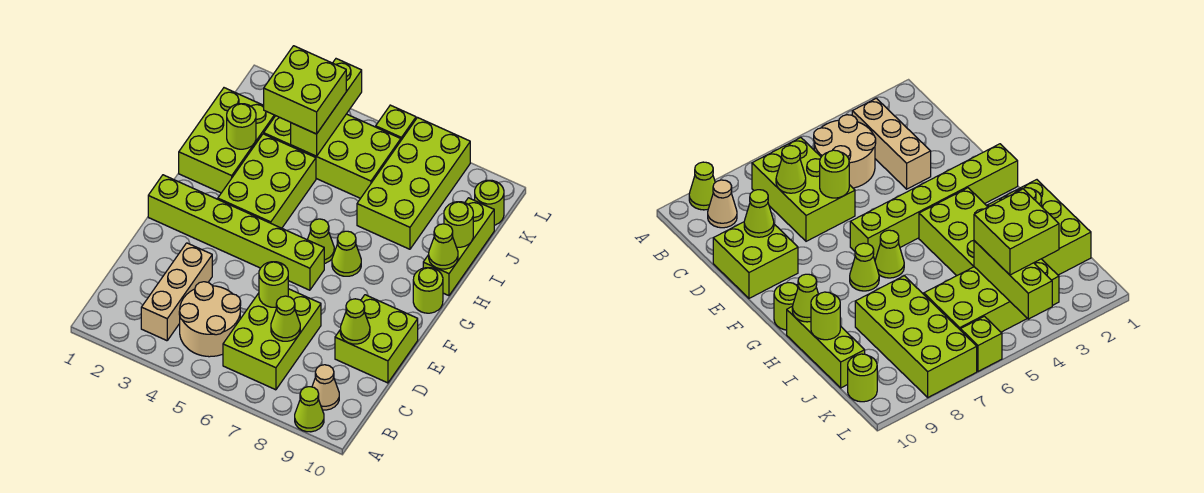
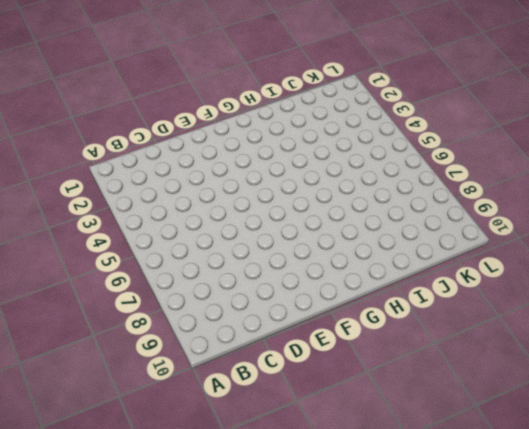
none -> lime cone A9 level 1
none -> tan brick B3:D3 level 1
none -> tan round brick B4:C5 level 1

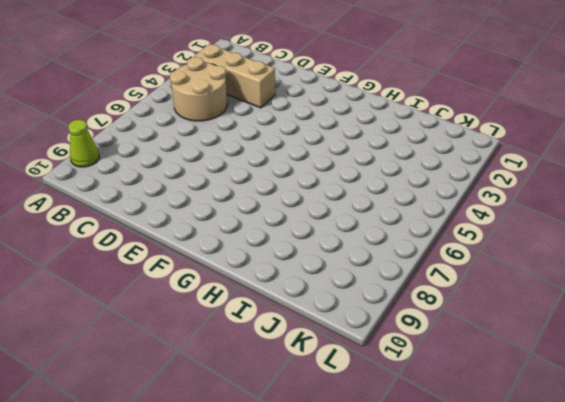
none -> lime brick B6:D7 level 1
none -> tan cone B9 level 1
none -> lime brick D9:E10 level 1

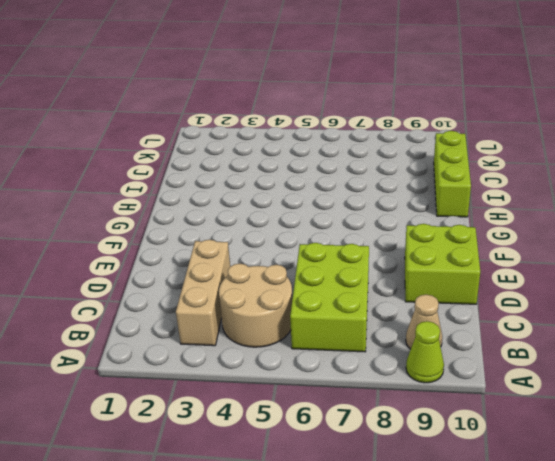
none -> lime brick F1:F6 level 1
none -> lime brick G3:I4 level 1
none -> lime cone G6 level 1

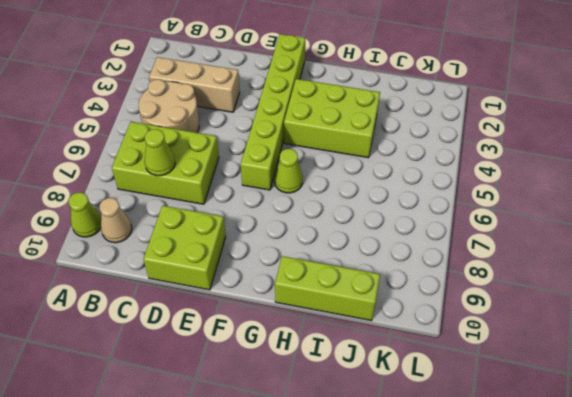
none -> lime cone G7 level 1
none -> lime round brick G10 level 1
none -> lime brick H1:J2 level 1

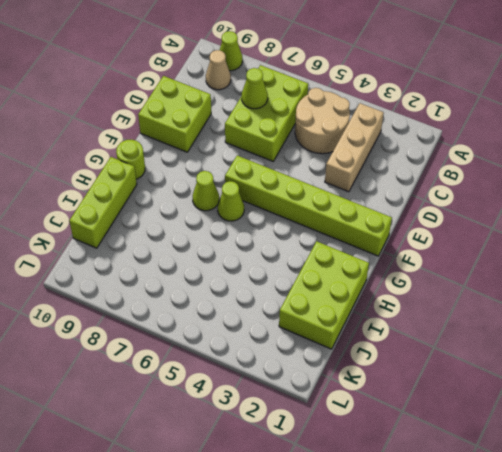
none -> lime brick G3:I4 level 1
none -> lime brick I7:L8 level 1
none -> lime brick J3:K6 level 1

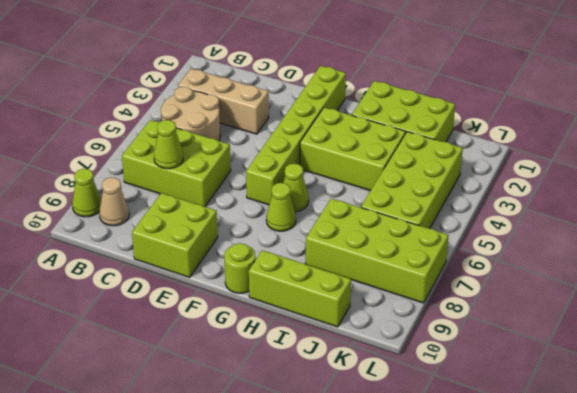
none -> lime round brick K10 level 1
none -> lime brick L6 level 1
none -> lime round brick D6 level 2

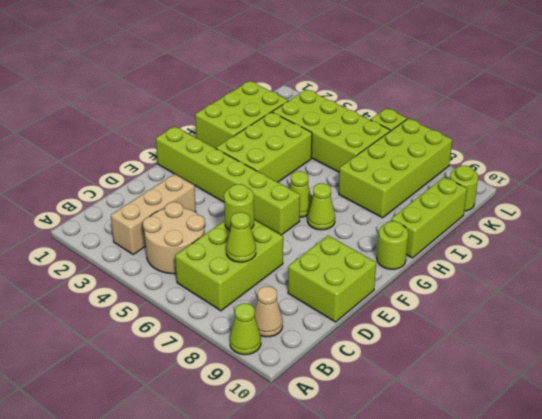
none -> lime cone D9 level 2
none -> lime cone H10 level 2
none -> lime round brick I2 level 2

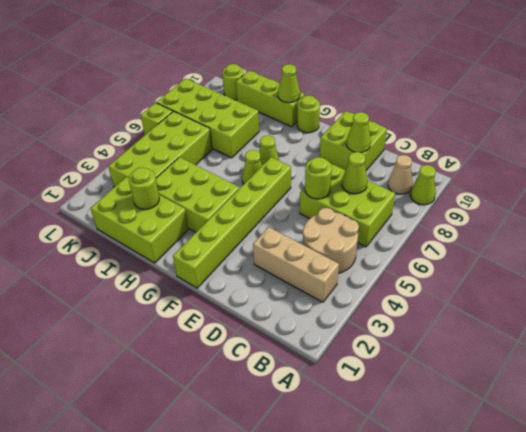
none -> lime round brick I10 level 2
none -> lime brick J4:L4 level 2
none -> lime brick J3:K4 level 3

